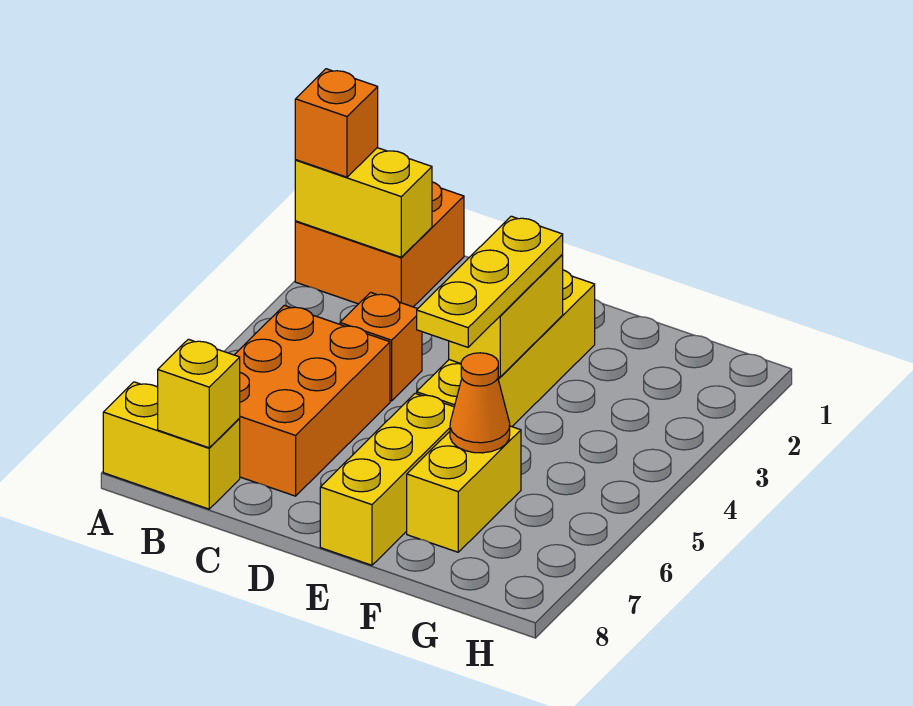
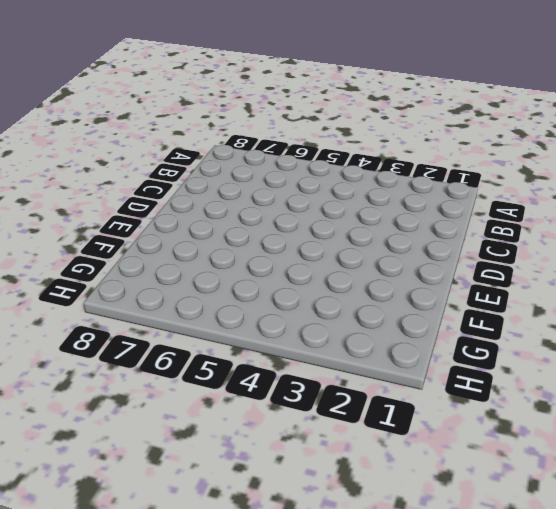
none -> orange brick A1:B2 level 1
none -> yellow brick A8:B8 level 1
none -> orange brick B5:C7 level 1

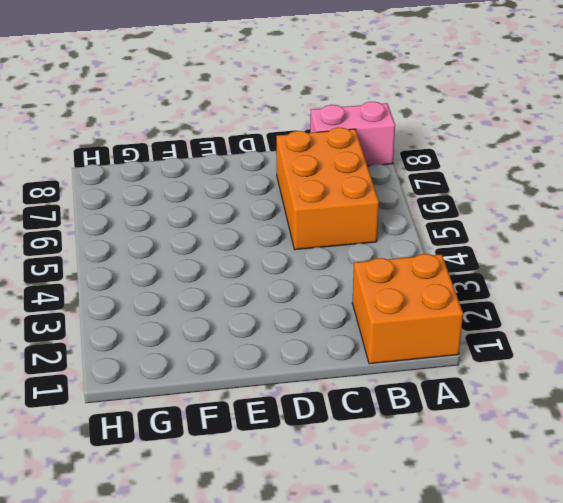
pink brick A8:B8 level 1 -> yellow brick A8:B8 level 1
none -> orange brick C4 level 1
none -> yellow brick E2:E5 level 1
none -> yellow brick E6:E8 level 1

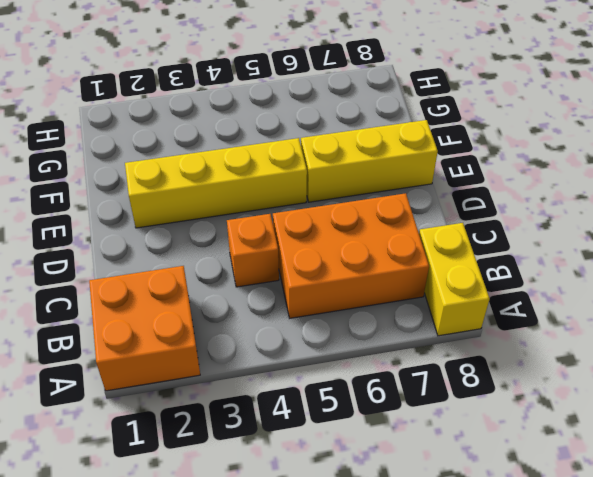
none -> yellow brick F6:F7 level 1
none -> yellow brick A2:B2 level 2
none -> yellow brick B8 level 2

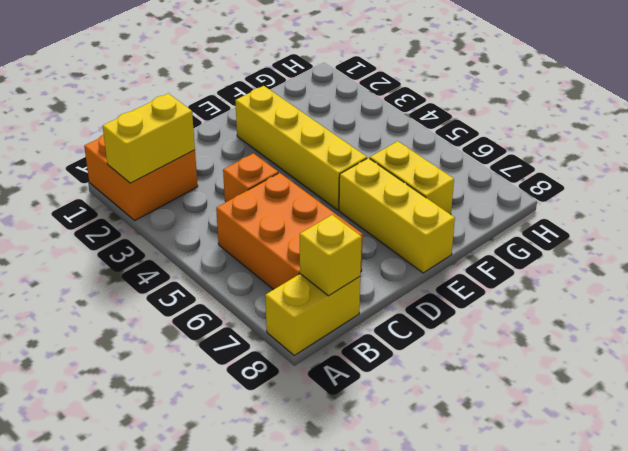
none -> yellow brick E3:E4 level 2
none -> orange cone F6 level 2
none -> orange brick A2 level 3

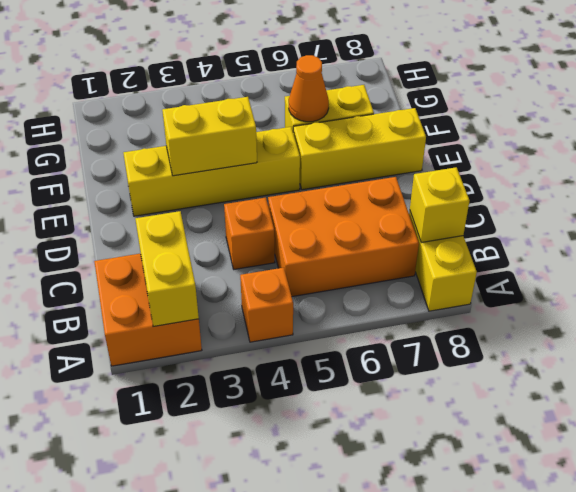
orange brick A4 level 1 -> orange brick A2 level 3
none -> yellow plate E3:E5 level 3

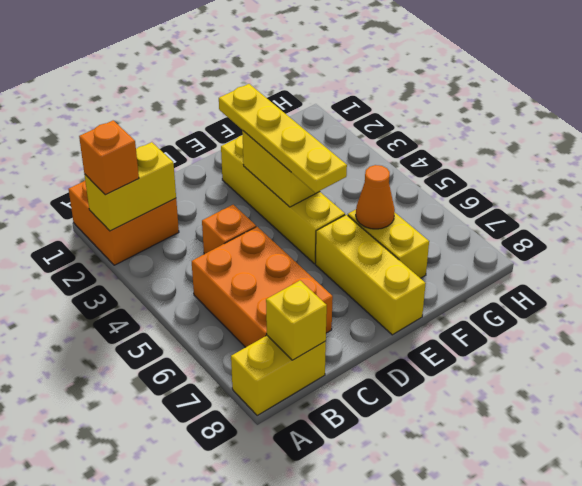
yellow plate E2:E5 level 3 -> yellow plate E3:E5 level 3

